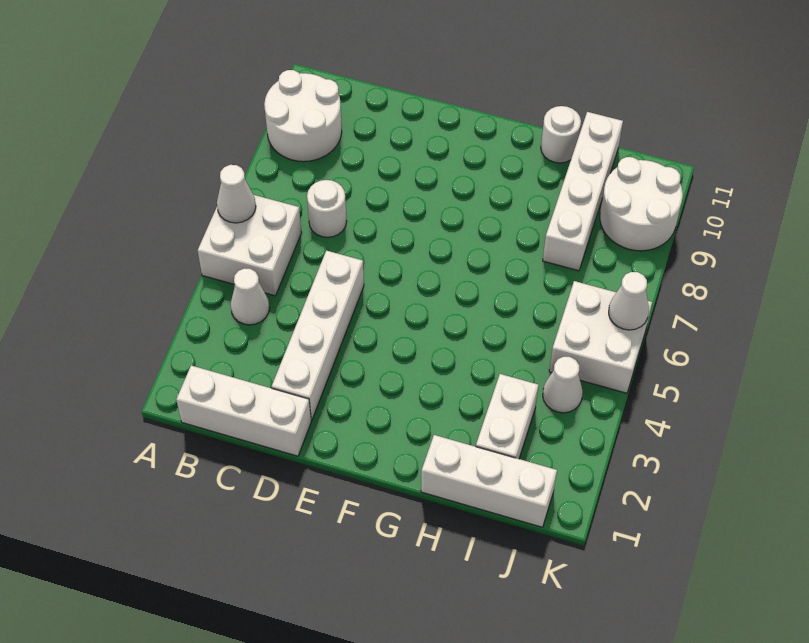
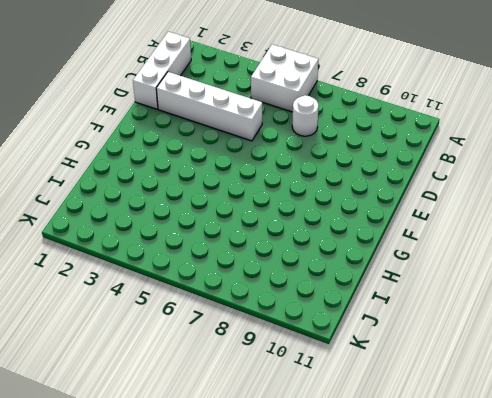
none -> white round brick A9:B10 level 1
none -> white cone B4 level 1
none -> white brick H1:J1 level 1

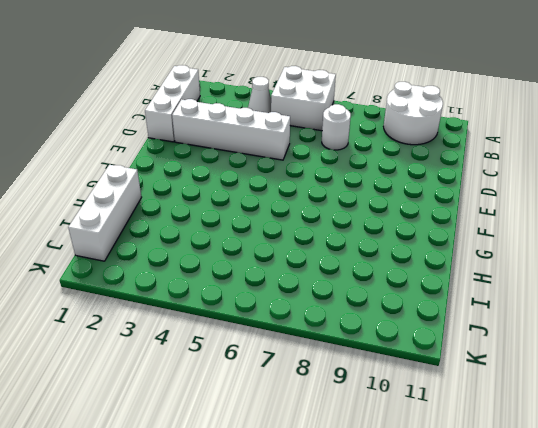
none -> white round brick H11 level 1
none -> white brick I2:I3 level 1
none -> white brick I8:I11 level 1

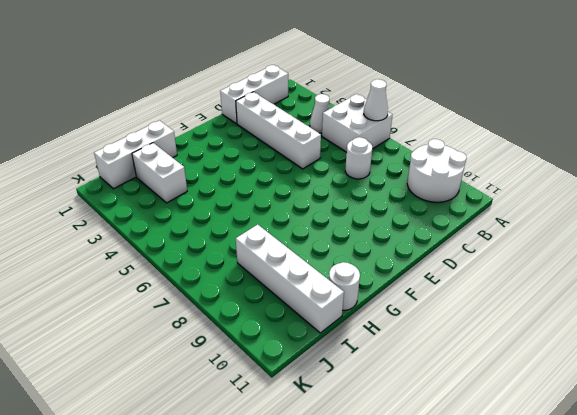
none -> white cone J4 level 1
none -> white brick J5:K6 level 1
none -> white round brick J9:K10 level 1

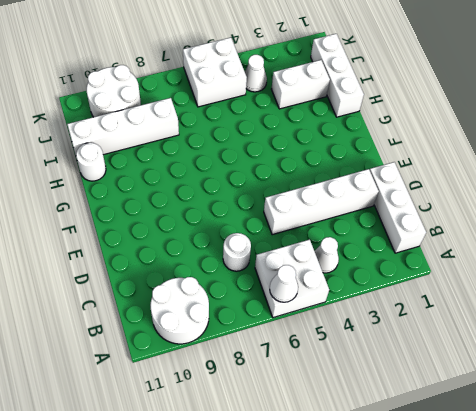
none -> white cone K6 level 2

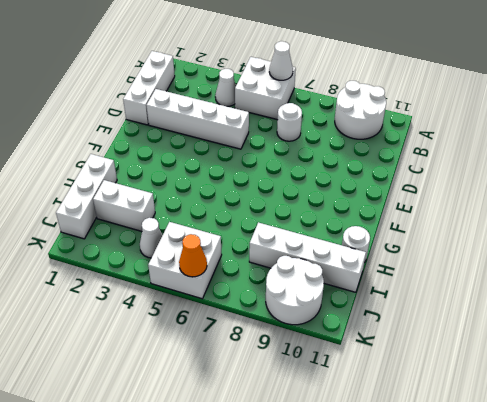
orange cone K6 level 2 -> white cone K6 level 2

